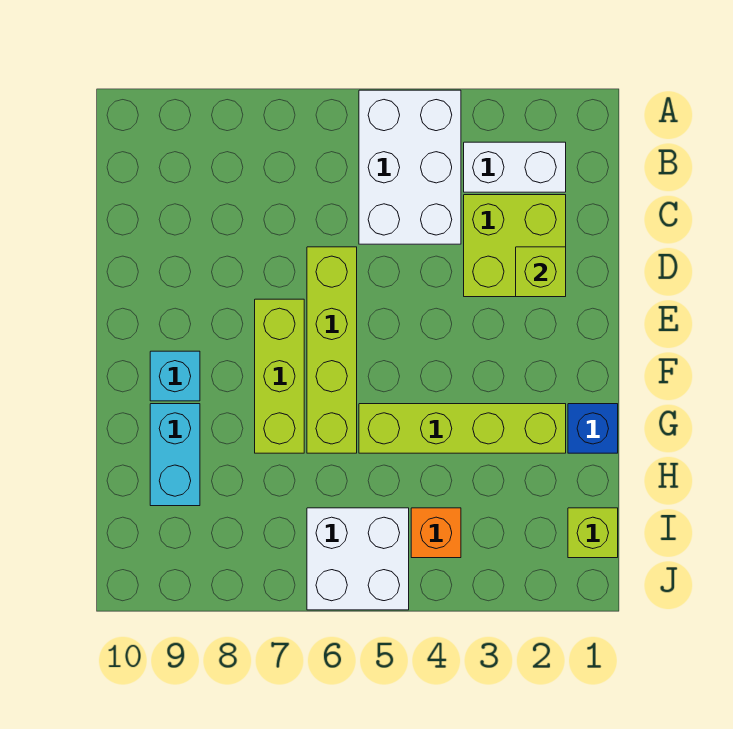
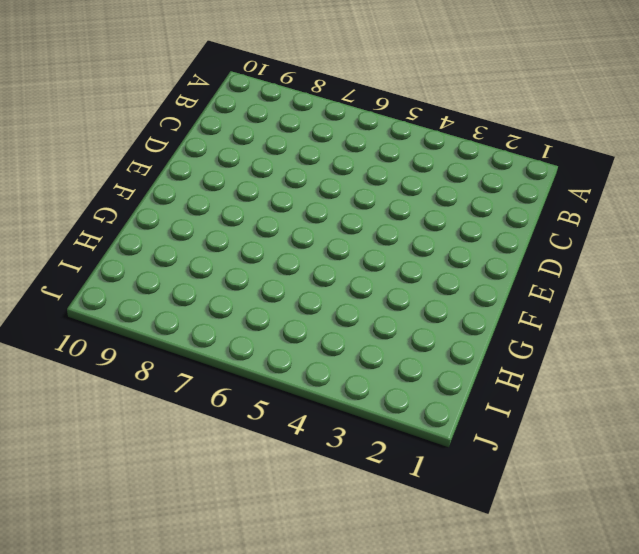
none -> white brick A4:C5 level 1
none -> white brick B2:B3 level 1
none -> lime brick C2:D3 level 1

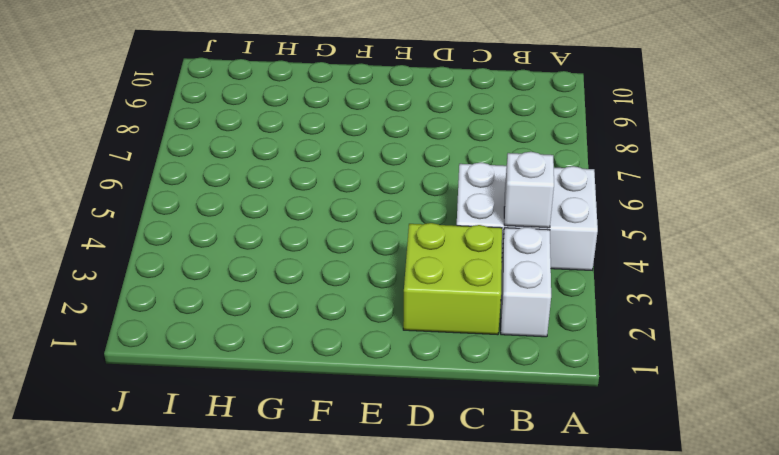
white brick B4 level 2 -> none
none -> lime brick D6:G6 level 1
none -> lime brick E7:G7 level 1
none -> cyan brick F9 level 1

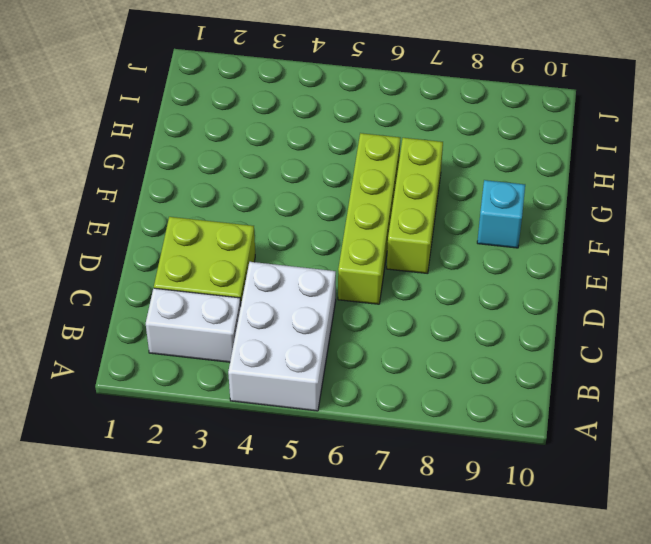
none -> blue brick G1 level 1
none -> lime brick G2:G5 level 1
none -> cyan brick G9:H9 level 1

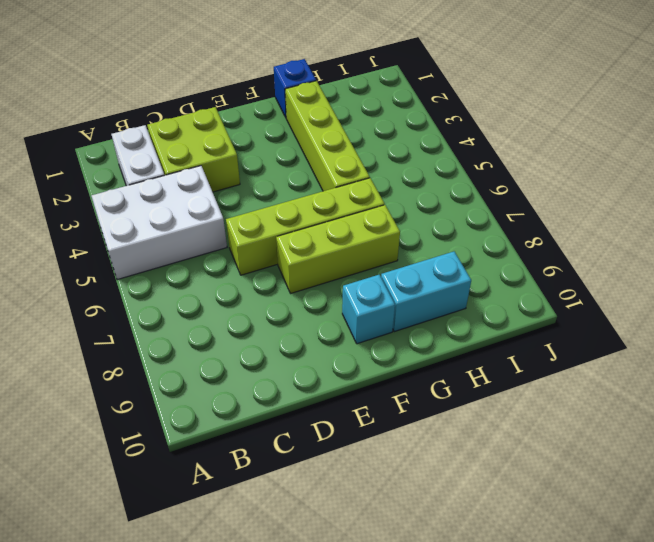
none -> lime brick I1 level 1
none -> orange brick I4 level 1
none -> white brick I5:J6 level 1

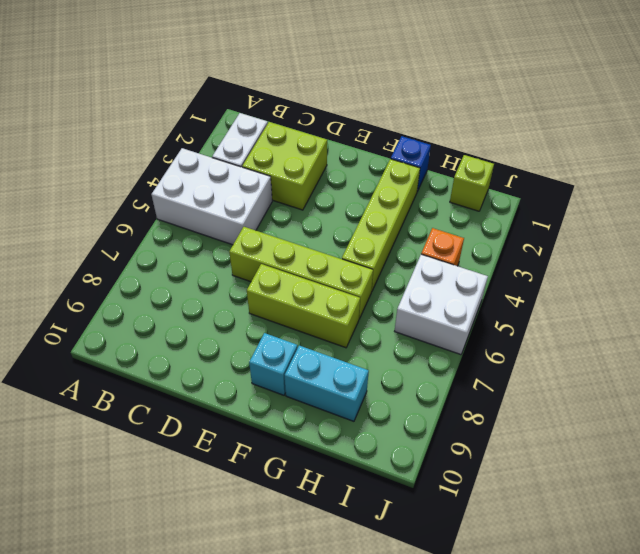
none -> lime brick D2 level 2

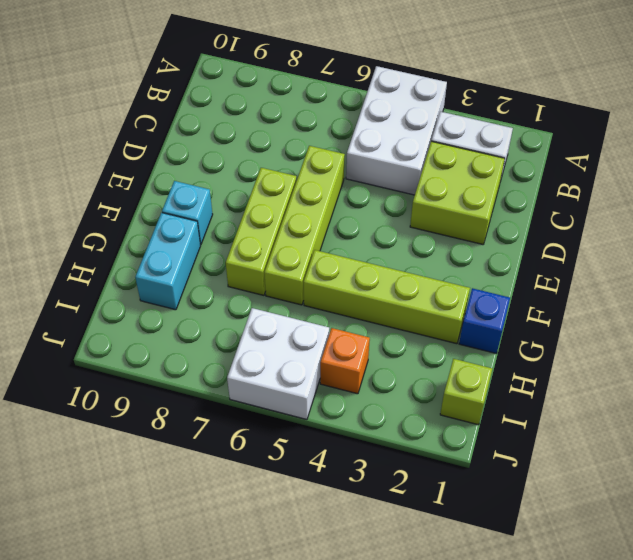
none -> lime brick D2 level 2

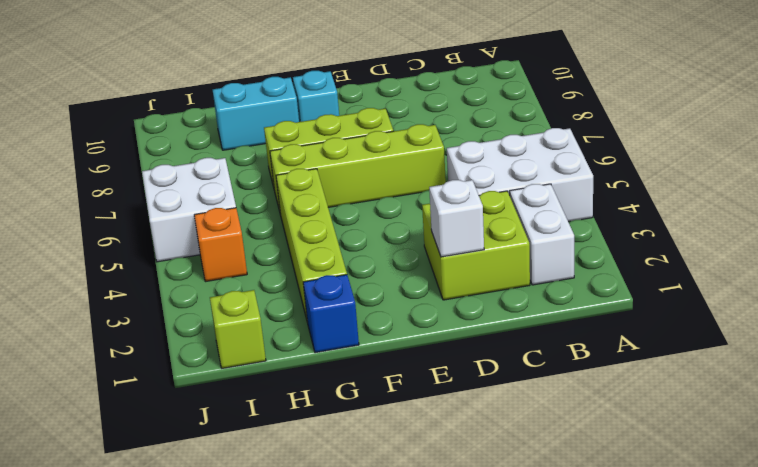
white brick D2 level 2 -> lime brick D2 level 2

